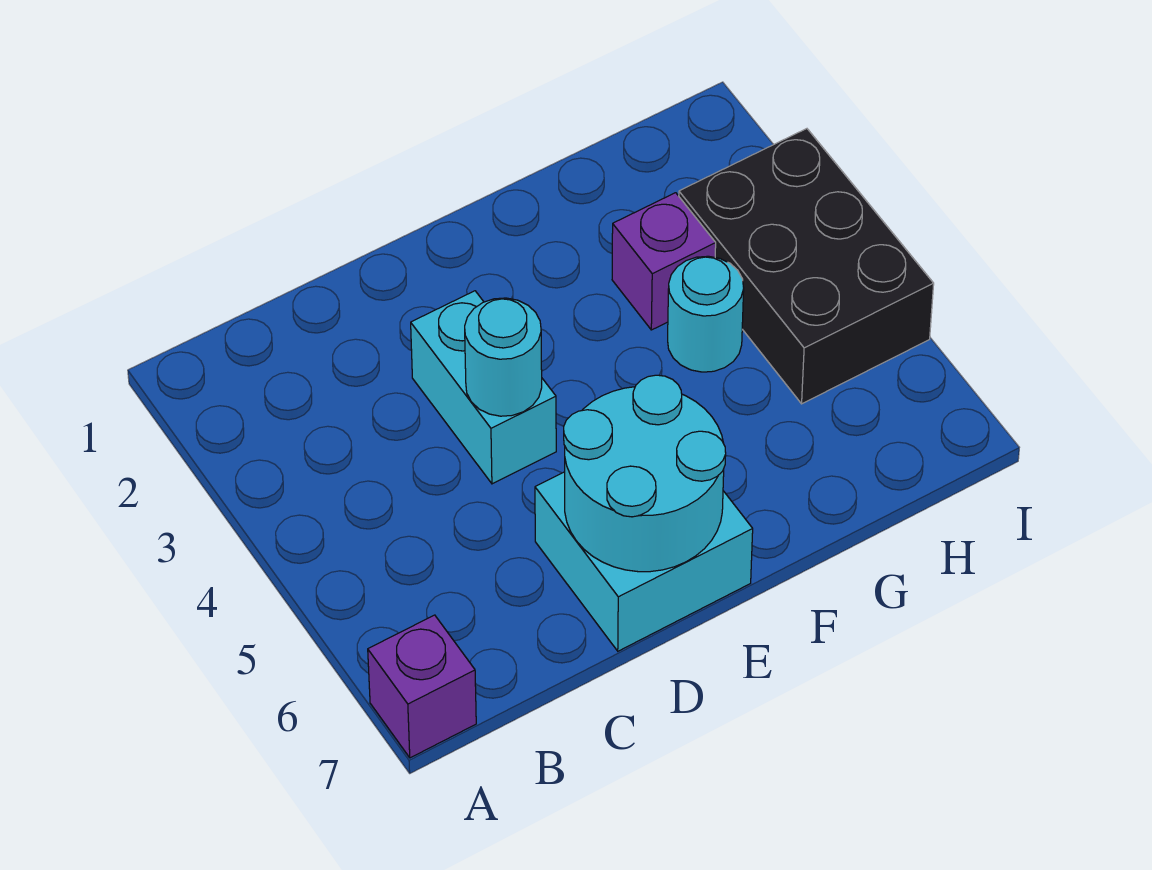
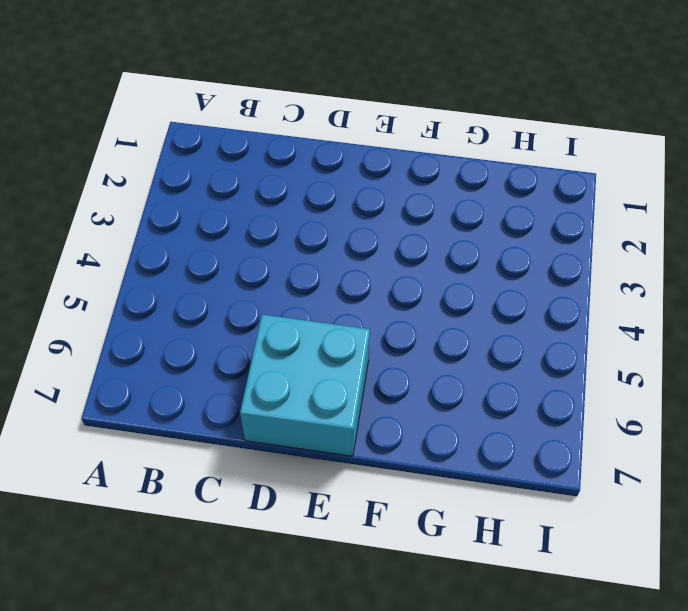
none -> purple brick A7 level 1
none -> cyan brick D3:D4 level 1

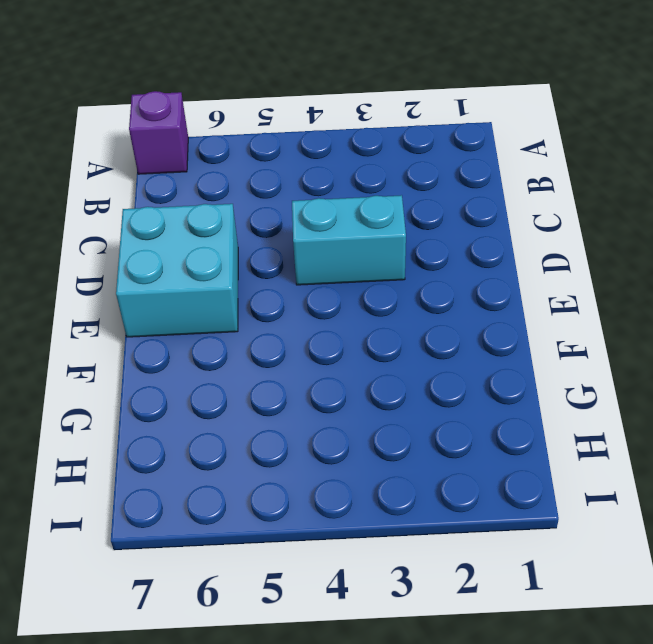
none -> purple brick G3 level 1
none -> cyan round brick G4 level 1

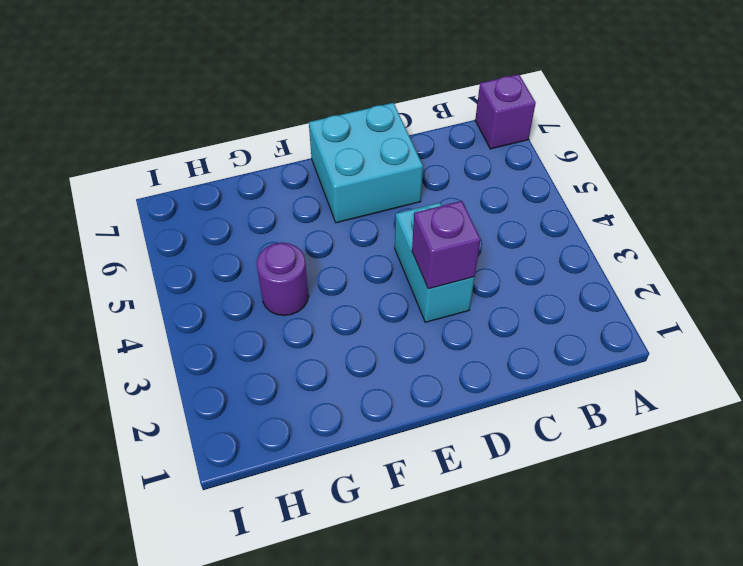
purple brick D3 level 2 -> purple brick G3 level 1
purple round brick G4 level 1 -> cyan round brick G4 level 1
none -> black brick H3:I5 level 1
none -> cyan round brick D4 level 2

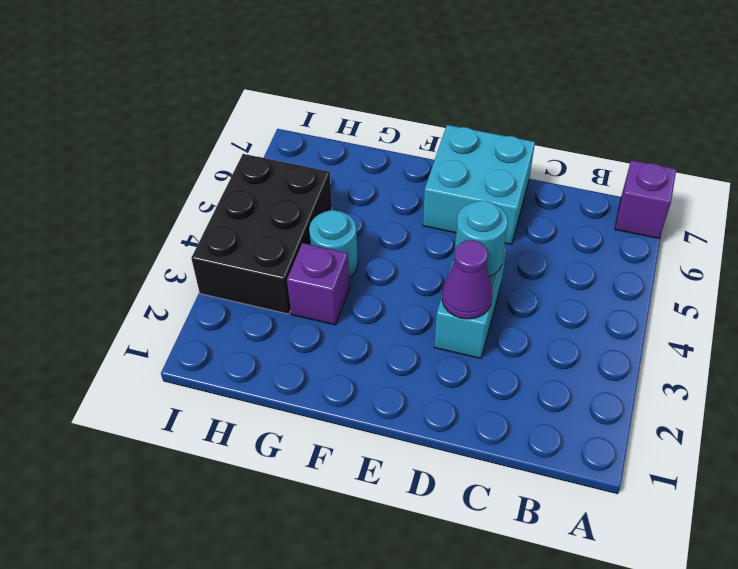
purple cone D3 level 2 -> none
none -> cyan round brick D6:E7 level 2

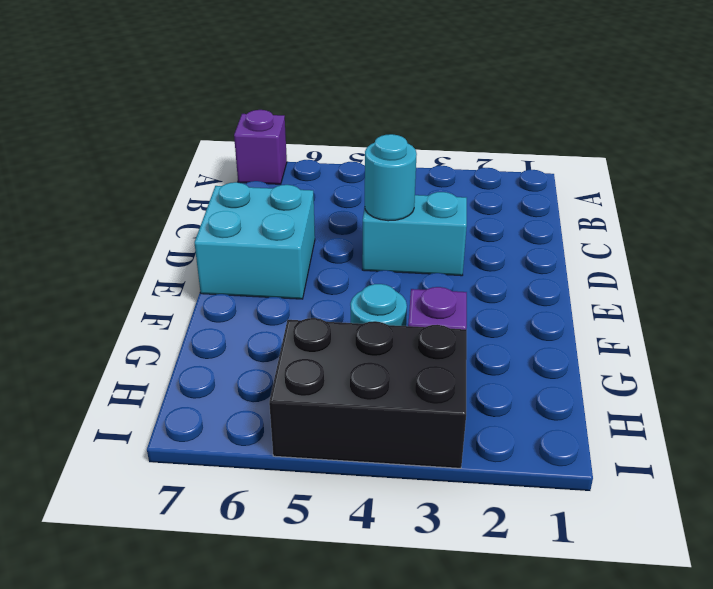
none -> cyan round brick D6:E7 level 2

